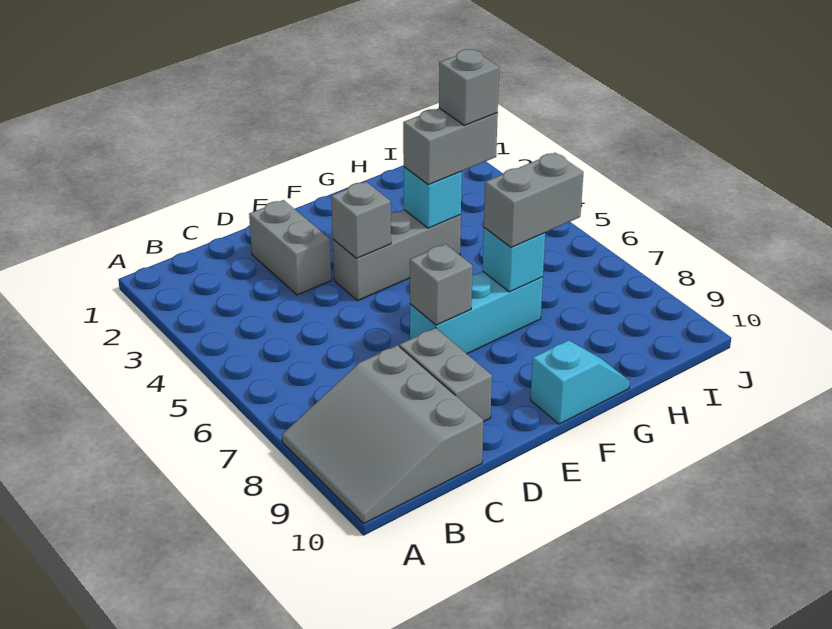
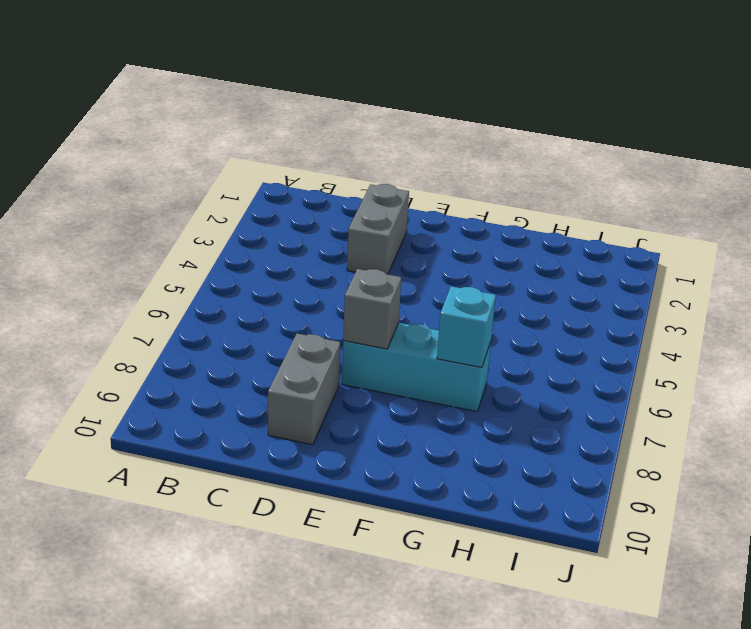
none -> grey slope A8:C10 level 1 top C
none -> grey brick E4:G4 level 1
none -> cyan slope F10:G10 level 1 top F

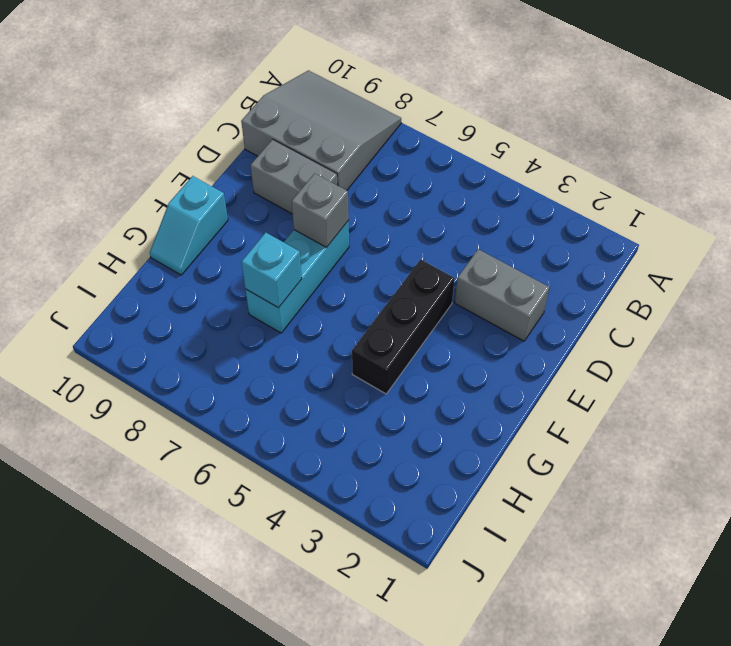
black brick E4:G4 level 1 -> grey brick E4:G4 level 1
none -> grey brick E4 level 2
none -> cyan brick G4 level 2
none -> grey brick G4:H4 level 3

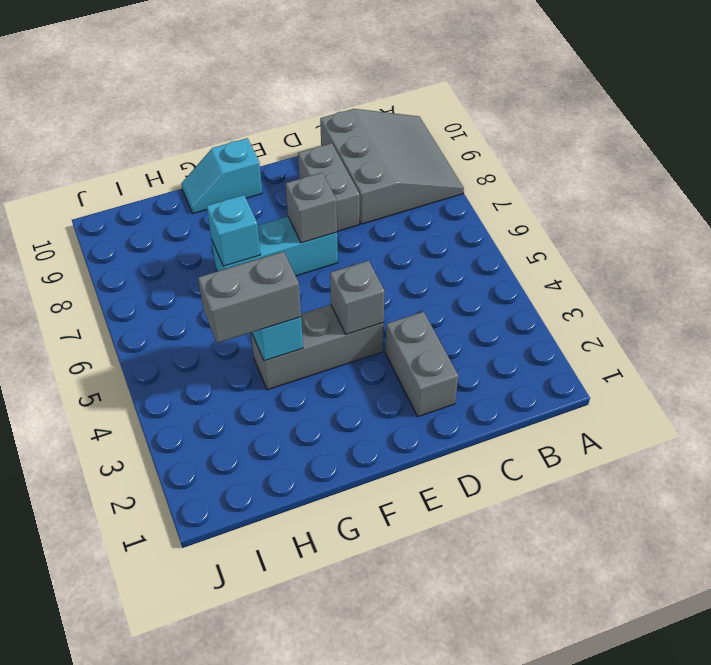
none -> grey brick G7:H7 level 3
none -> grey brick H4 level 4

